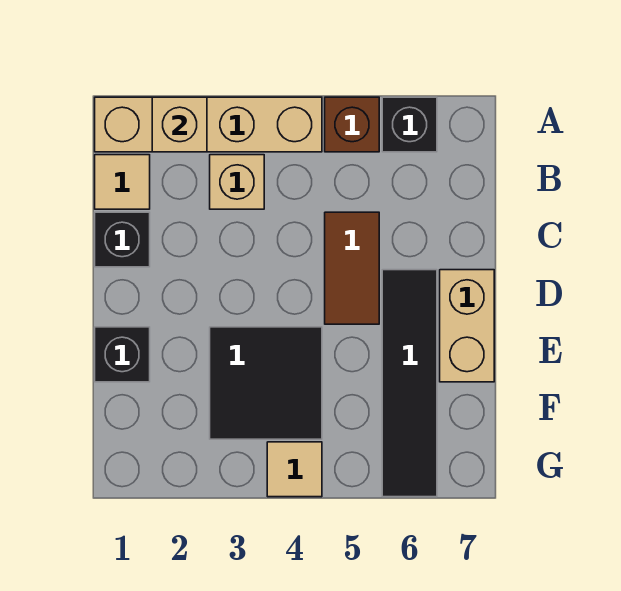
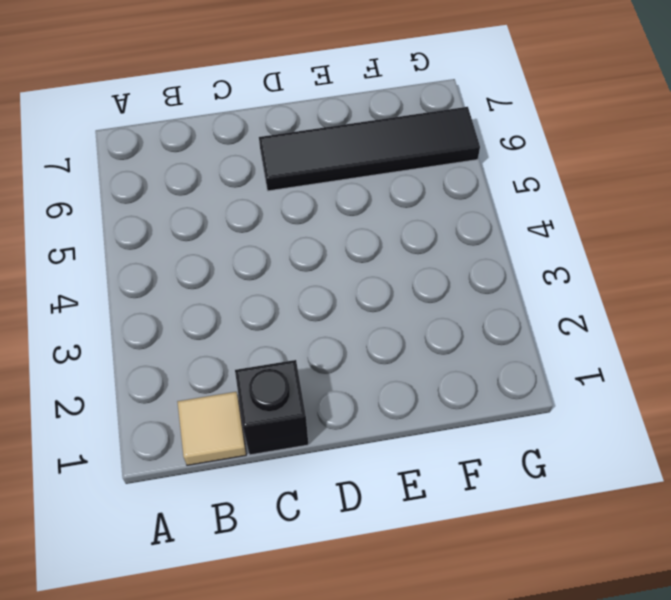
none -> tan brick A1:A4 level 1
none -> brown brick A5 level 1
none -> black brick A6 level 1

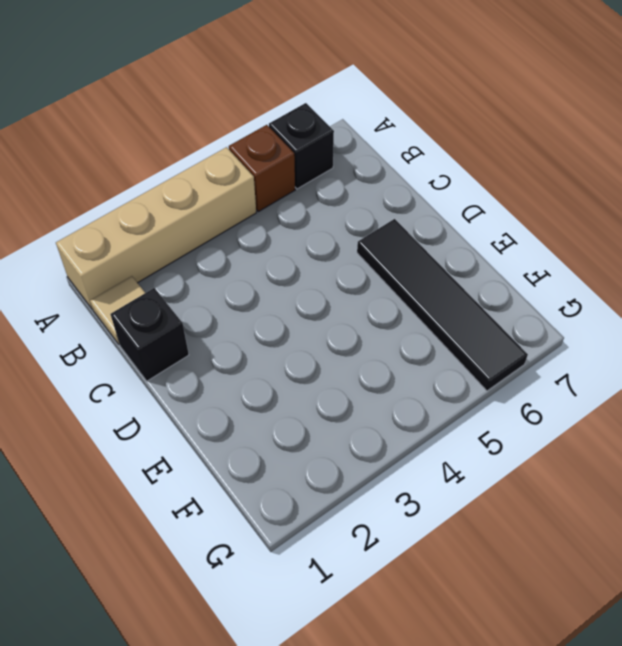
none -> tan brick B3 level 1
none -> brown tile C5:D5 level 1
none -> tan brick D7:E7 level 1

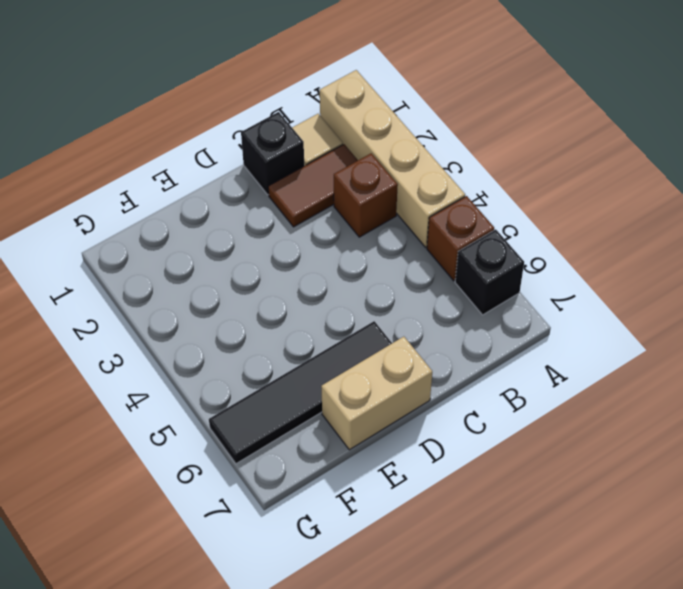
brown tile B2:C2 level 1 -> brown tile C5:D5 level 1
brown brick B3 level 1 -> tan brick B3 level 1
none -> black brick E1 level 1
none -> black tile E3:F4 level 1
none -> tan tile G4 level 1

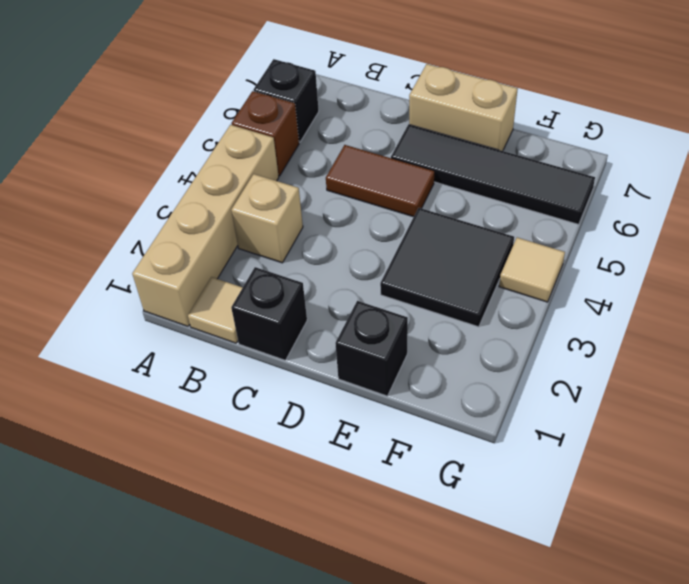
none -> tan brick A2 level 2

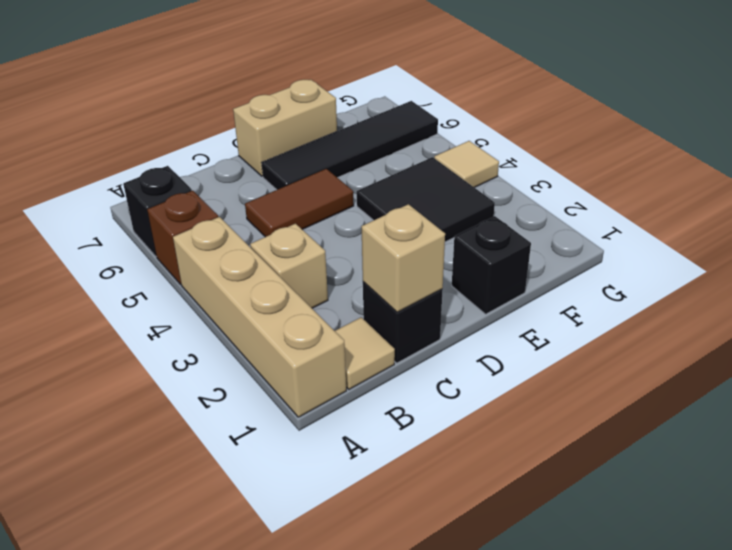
tan brick C1 level 2 -> tan brick A2 level 2

